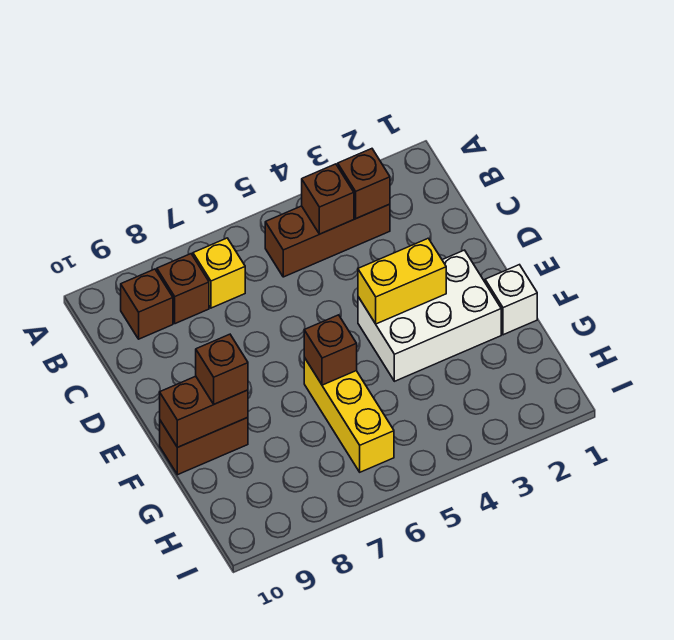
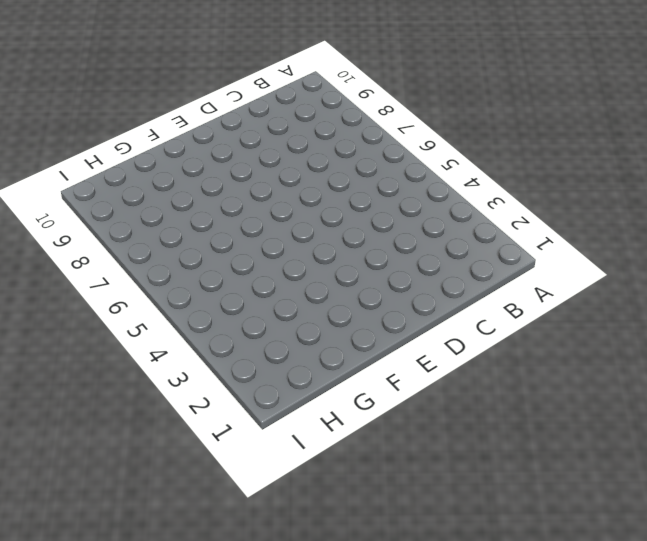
none -> brown brick B3:B5 level 1
none -> yellow brick B7 level 1
none -> brown brick B8 level 1

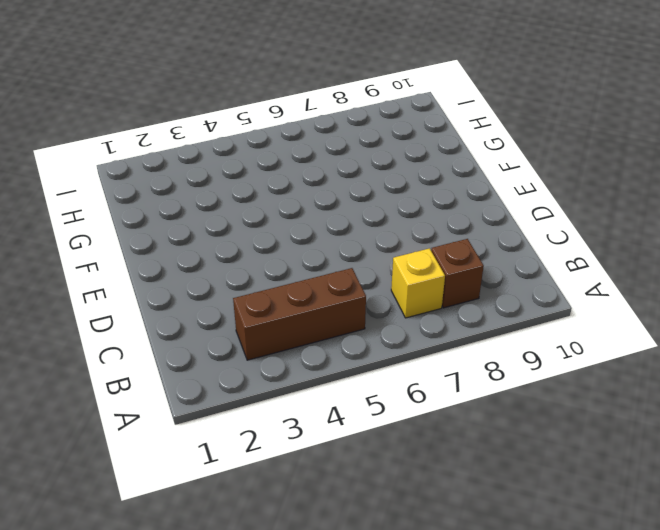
none -> brown brick B9 level 1
none -> white brick E2:F4 level 1
none -> white brick F1 level 1

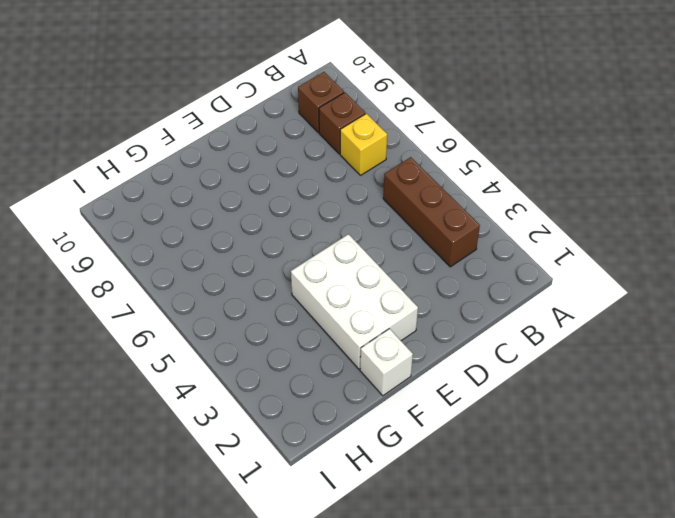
none -> yellow brick F6:H6 level 1
none -> brown brick F9:F10 level 1
none -> brown brick B3 level 2

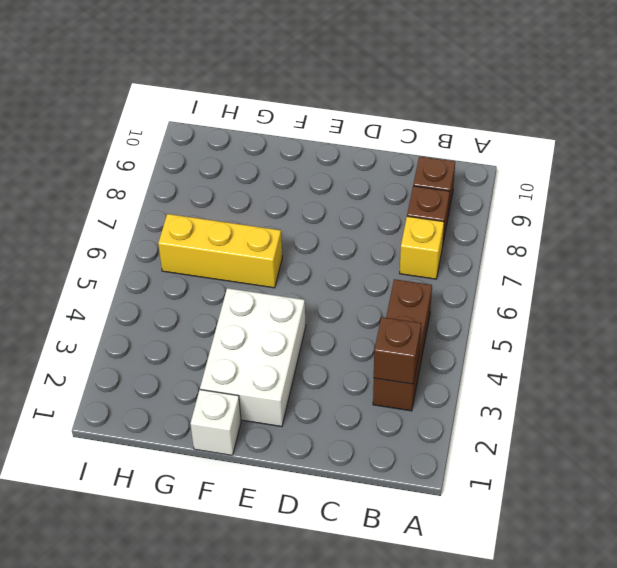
none -> brown brick F9:F10 level 1
none -> brown brick B4 level 2
none -> yellow brick E3:E4 level 2

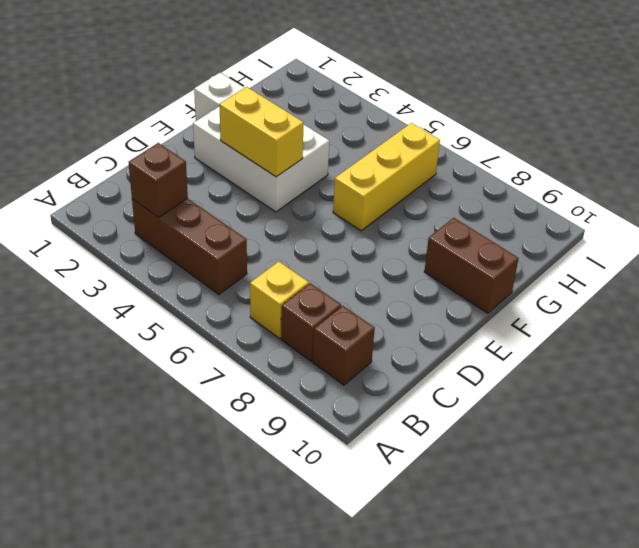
none -> brown brick B4 level 2
none -> brown brick F6 level 2
none -> brown brick F9:F10 level 2

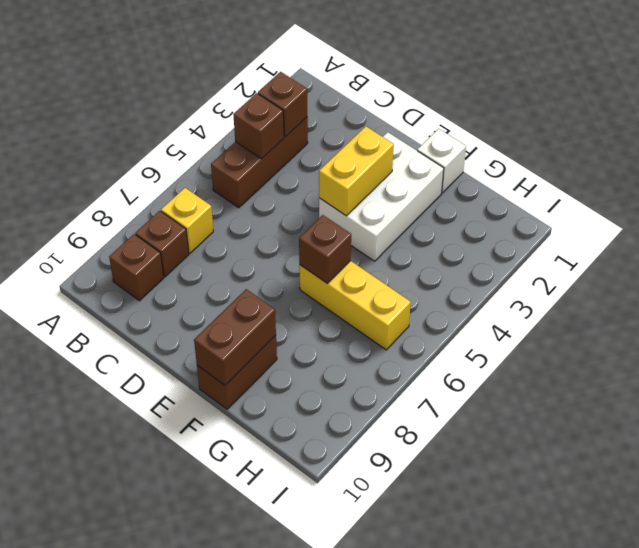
none -> brown brick F9 level 3

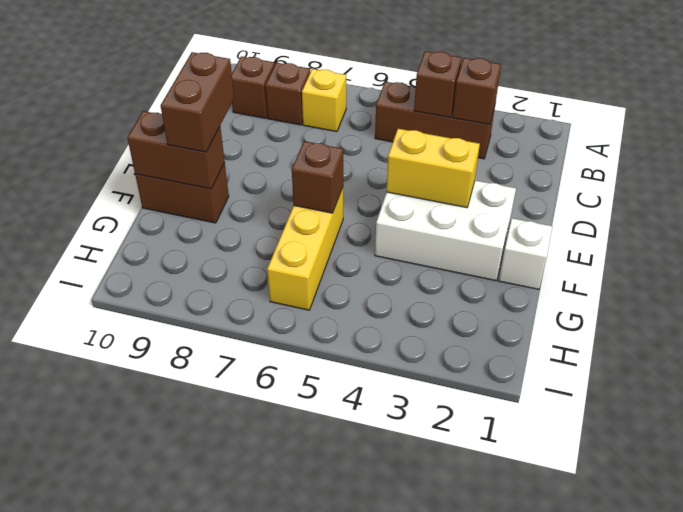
brown brick E9:F9 level 3 -> brown brick F9 level 3

